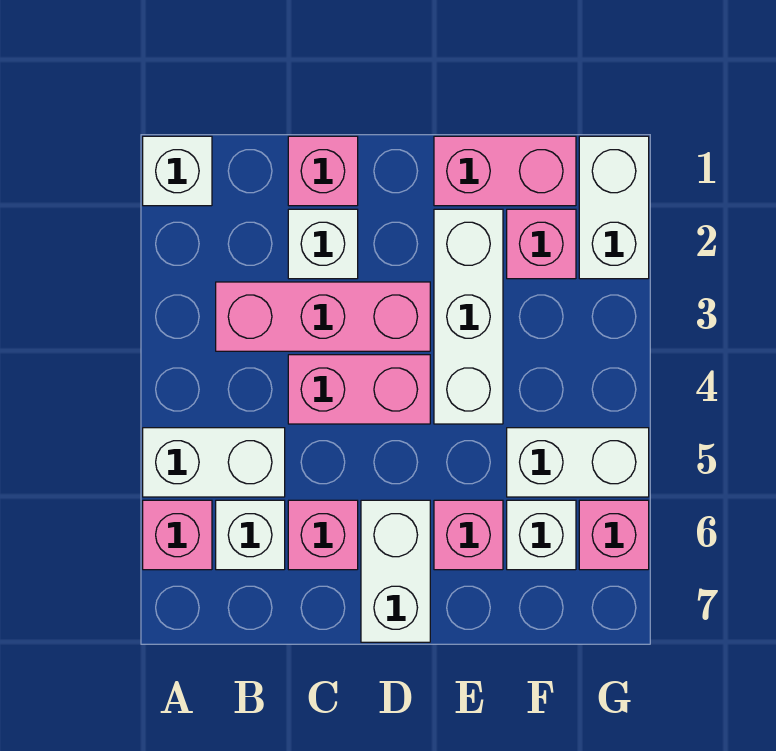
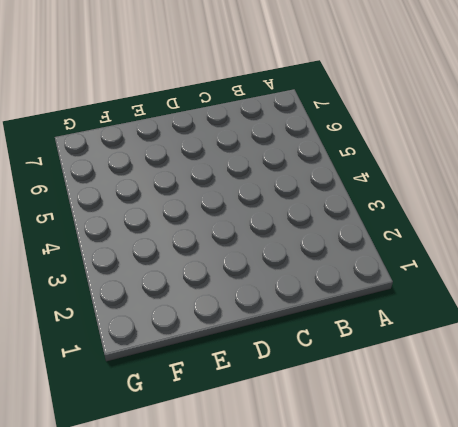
none -> white brick A1 level 1
none -> white brick A5:B5 level 1
none -> pink brick A6 level 1

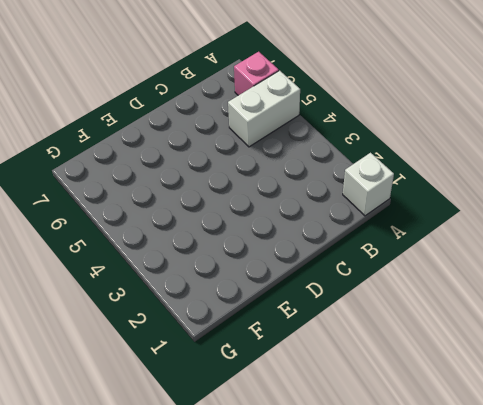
none -> pink brick B3:D3 level 1
none -> white brick B6 level 1
none -> pink brick C1 level 1

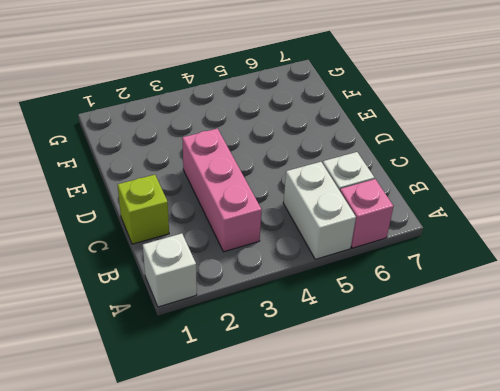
lime brick C1 level 1 -> pink brick C1 level 1
none -> white brick C2 level 1
none -> pink brick C4:D4 level 1
none -> pink brick C6 level 1

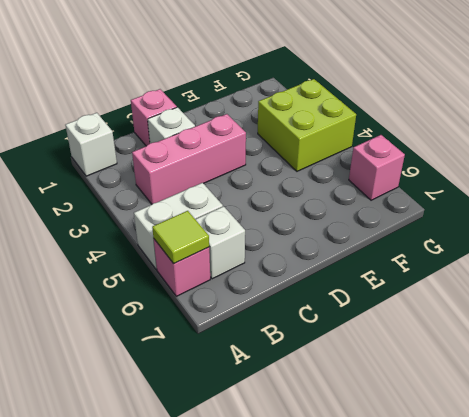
lime tile A6 level 2 -> none
lime brick F3:G4 level 1 -> none
none -> pink brick C4:D4 level 1
none -> pink brick C6 level 1
none -> white brick D6:D7 level 1

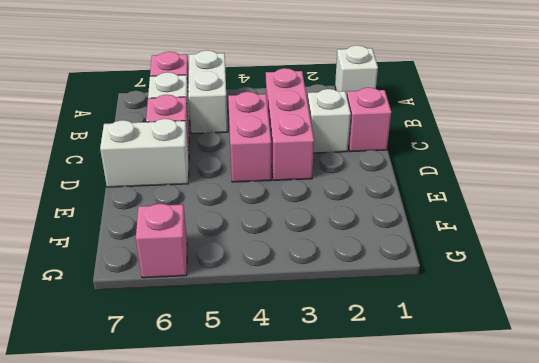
none -> pink brick E1:F1 level 1
none -> white brick E2:E4 level 1
none -> pink brick E6 level 1

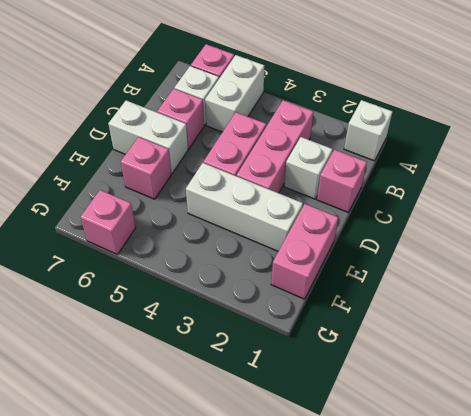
none -> pink brick F2 level 1
none -> white brick F5:G5 level 1
none -> white brick F6 level 1

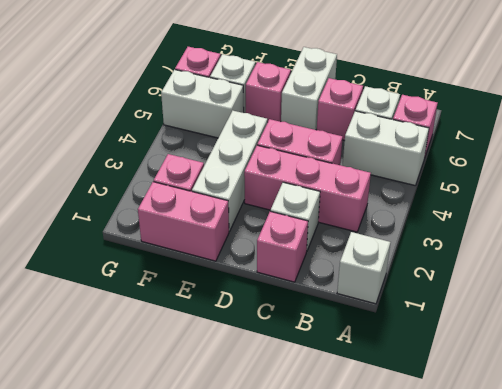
none -> white brick G1:G2 level 1

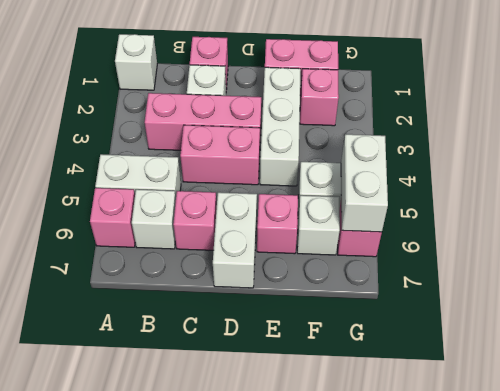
white brick G5:G6 level 2 -> white brick G1:G2 level 1

